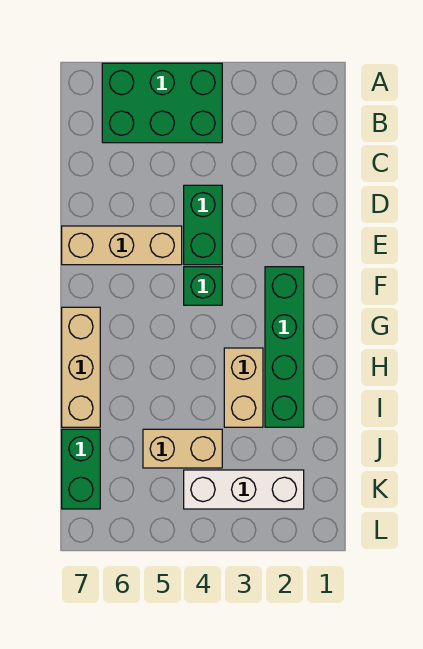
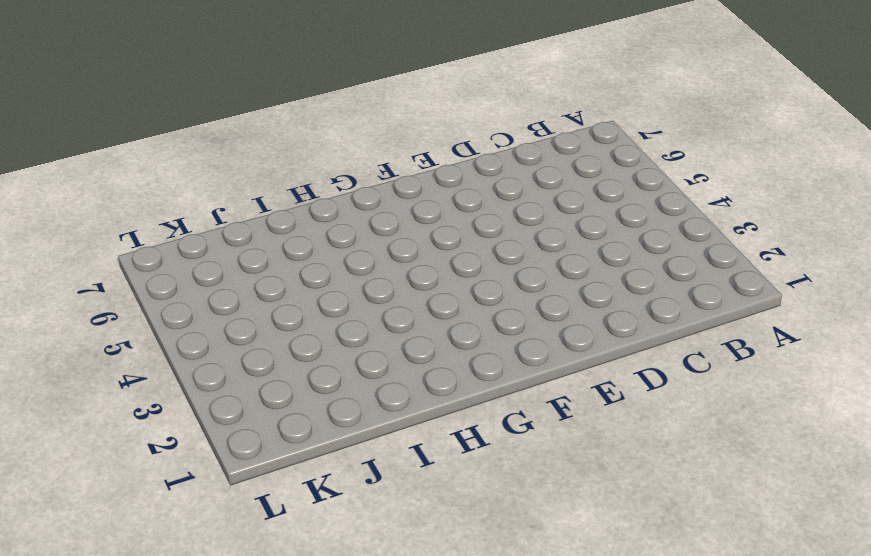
none -> green brick A4:B6 level 1
none -> green brick D4:E4 level 1

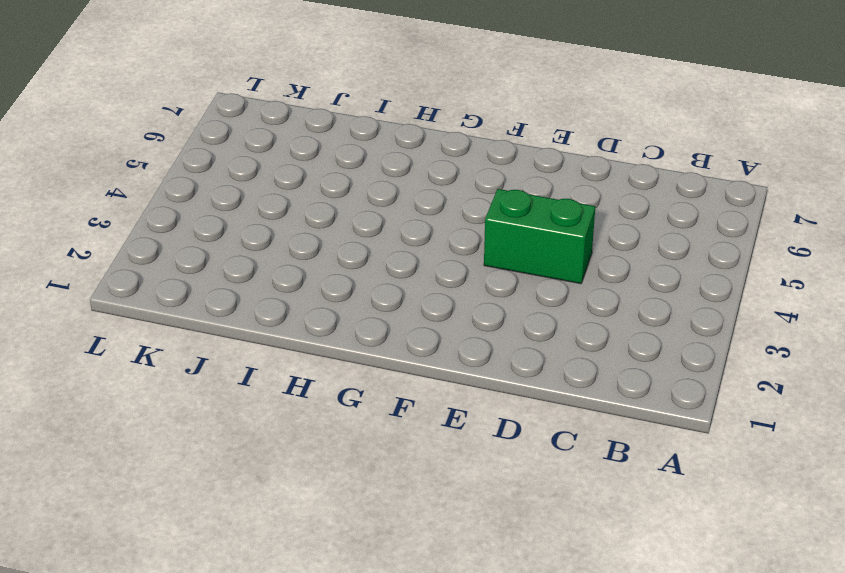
none -> green brick A4:B6 level 1
none -> tan brick E5:E7 level 1

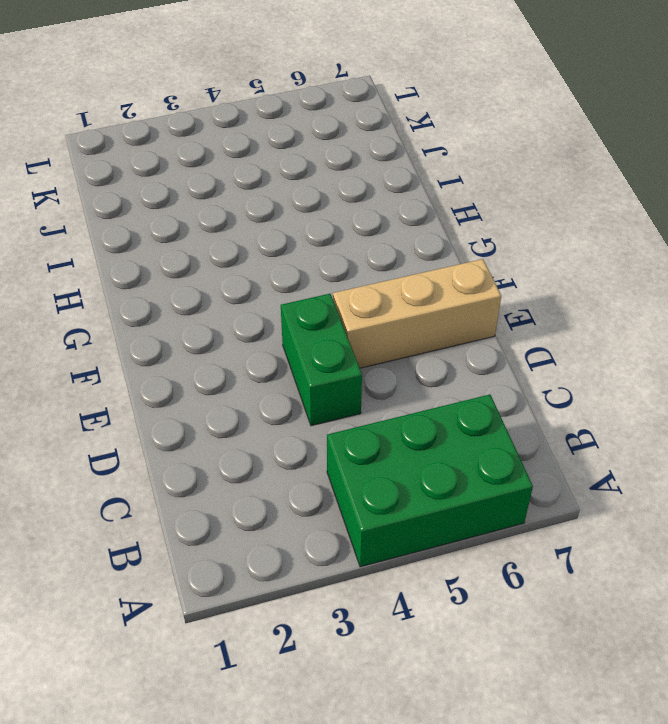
none -> green brick F2:I2 level 1
none -> green brick F4 level 1

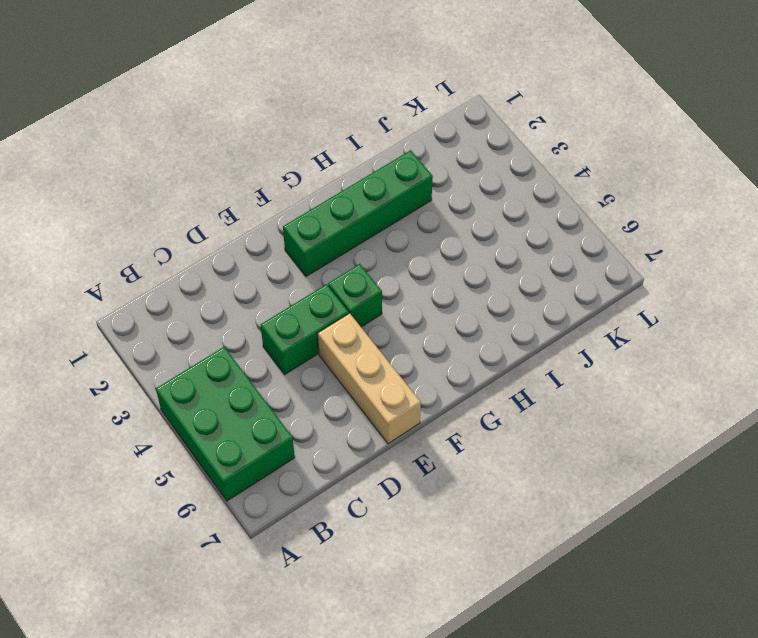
none -> tan brick G7:I7 level 1
none -> tan brick H3:I3 level 1

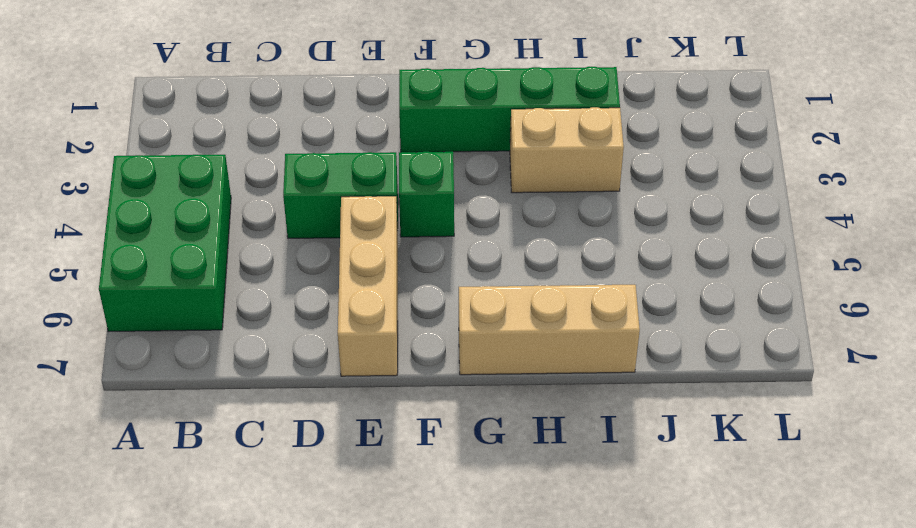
none -> tan brick J4:J5 level 1
none -> green brick J7:K7 level 1

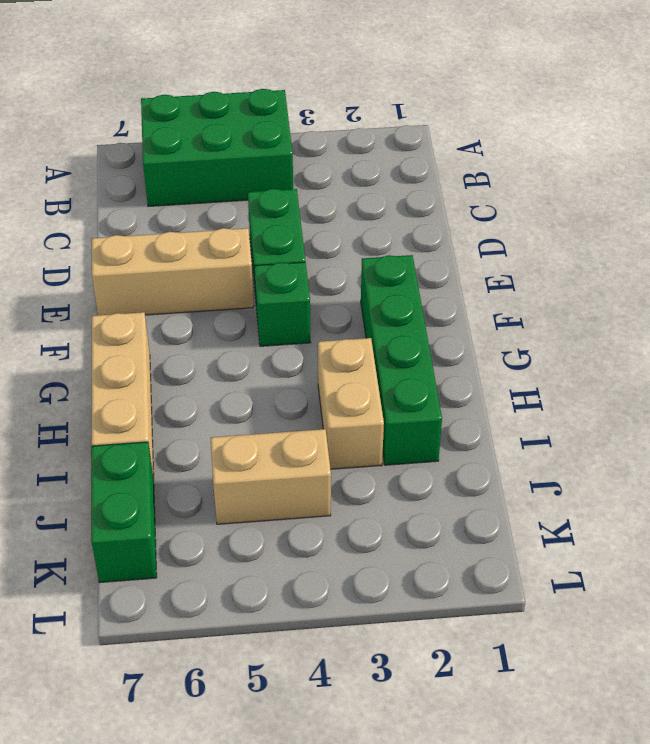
none -> white brick K2:K4 level 1

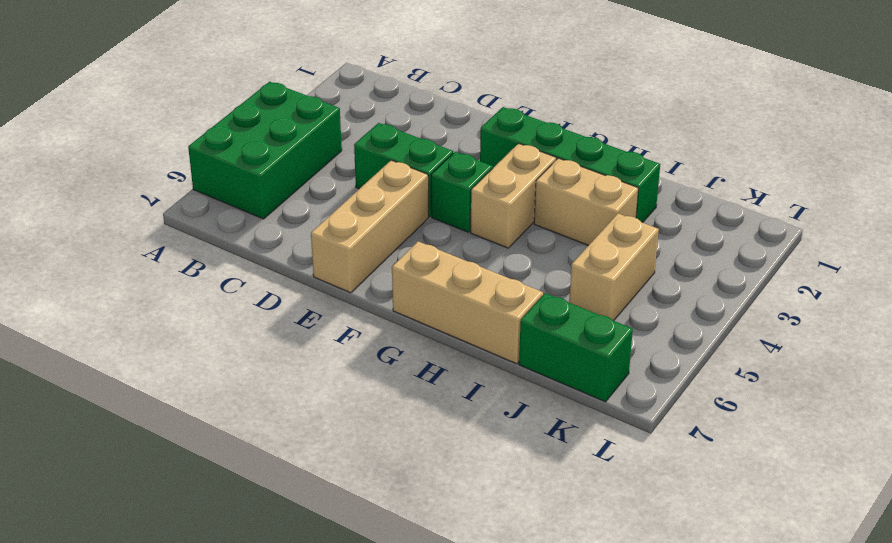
tan brick G3:G4 level 1 -> none
none -> white brick K2:K4 level 1

